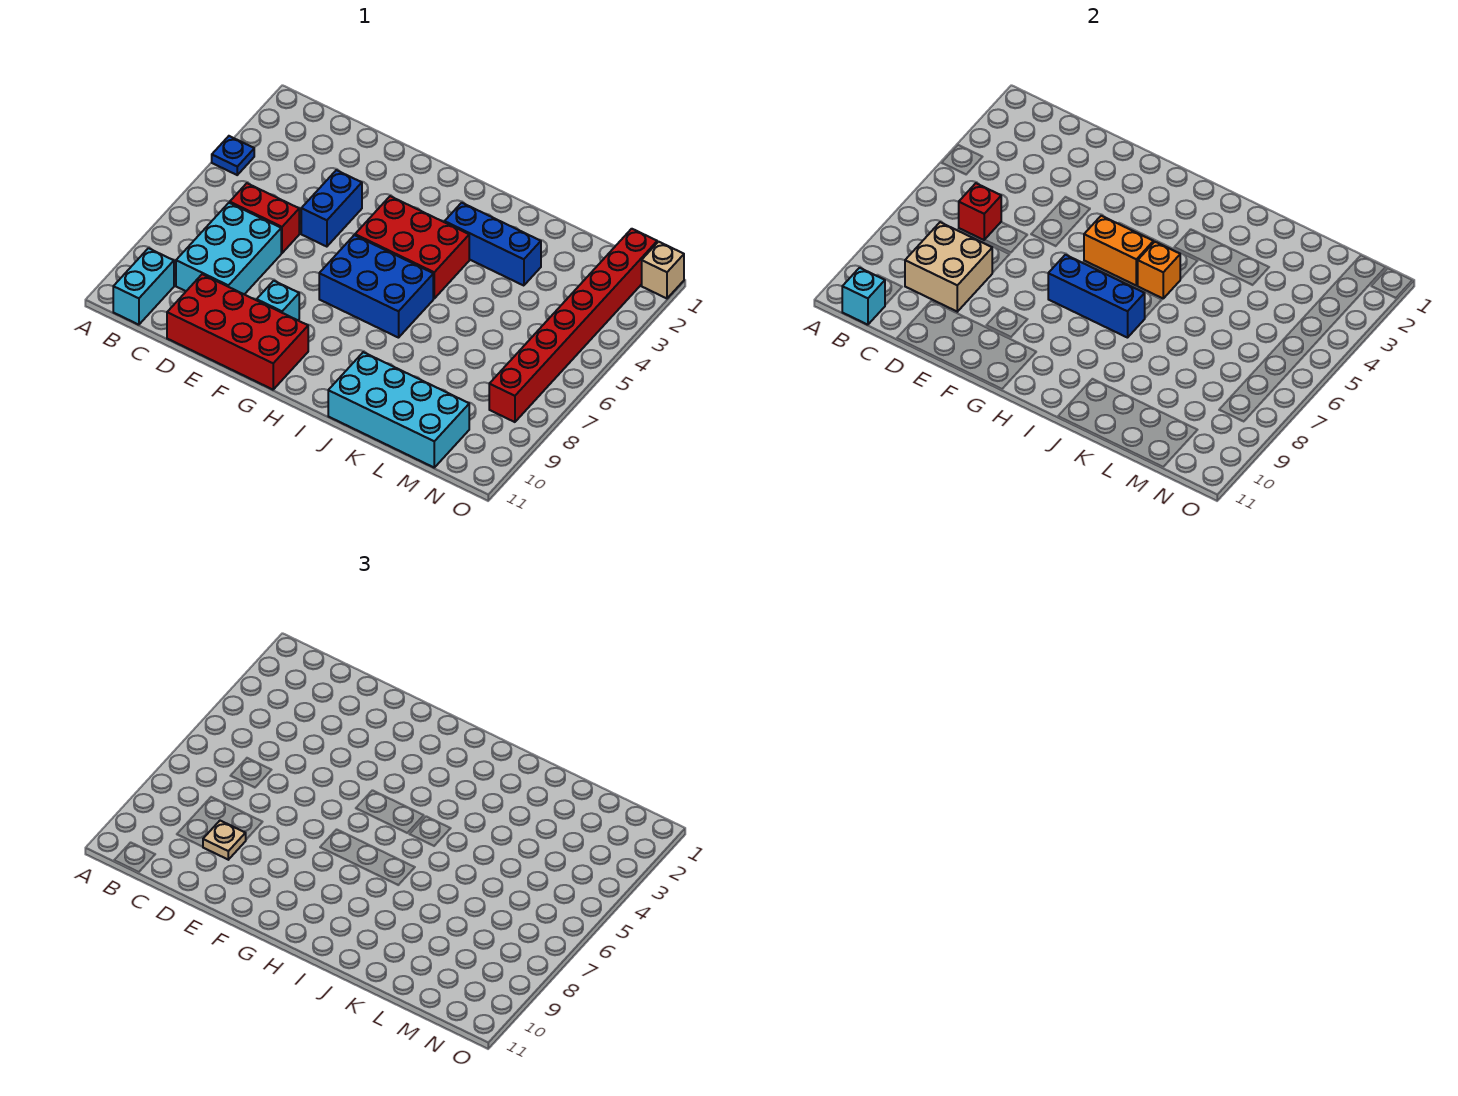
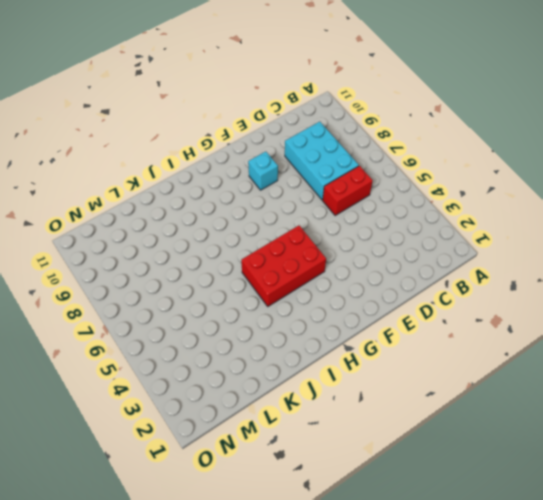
none -> blue plate A4 level 1
none -> cyan brick B10:B11 level 1
none -> red brick D10:G11 level 1

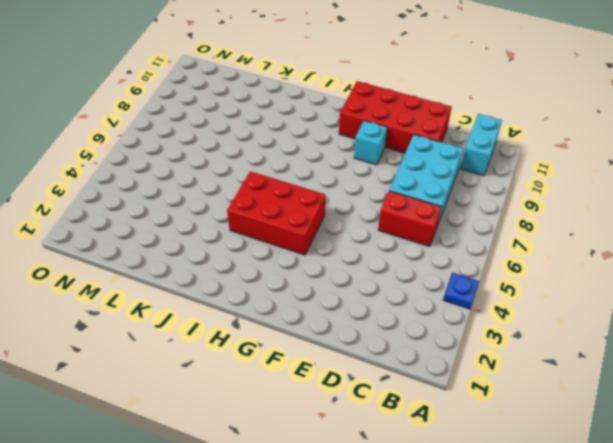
none -> blue brick E4:E5 level 1
none -> blue brick G6:I7 level 1
none -> blue brick I3:K3 level 1

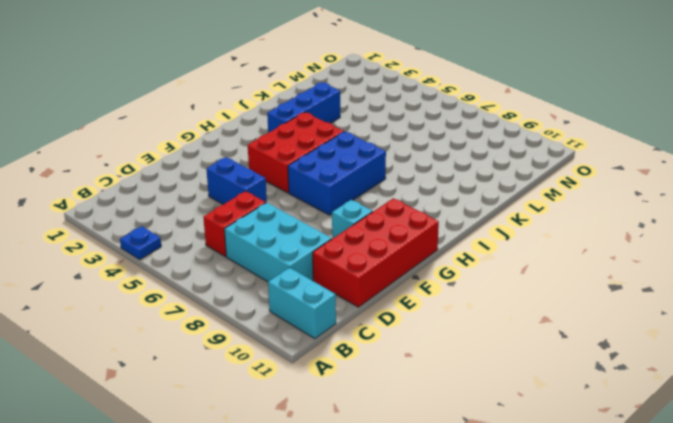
none -> cyan brick J10:M11 level 1
none -> red brick N1:N8 level 1
none -> tan brick O1 level 1

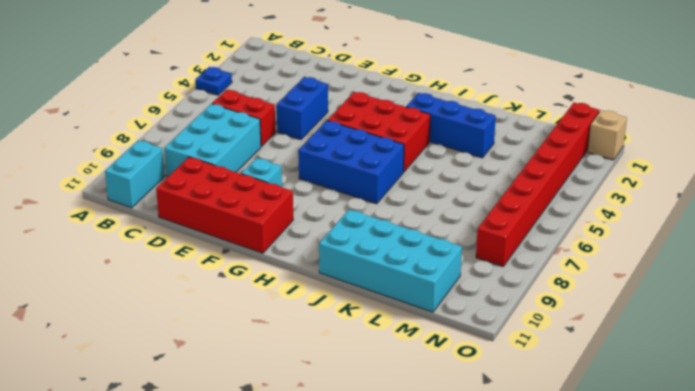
none -> cyan brick B11 level 2
none -> red brick C6 level 2
none -> tan brick C8:D9 level 2

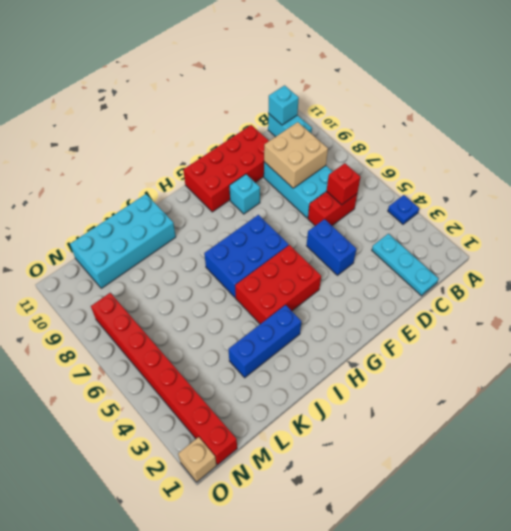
cyan plate C1:C3 level 1 -> none
none -> orange brick G5:H5 level 2
none -> blue brick G7:I7 level 2
none -> orange brick I5 level 2

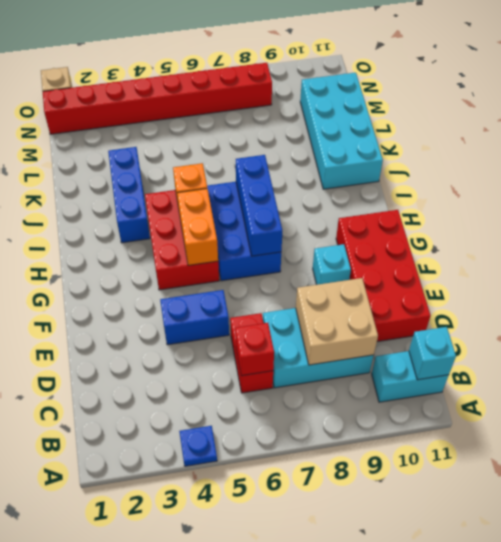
none -> tan plate D9 level 3

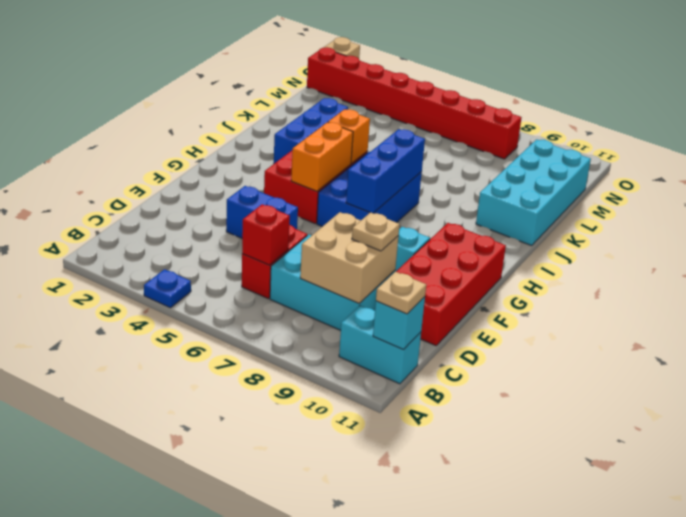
tan plate B11 level 3 -> none

